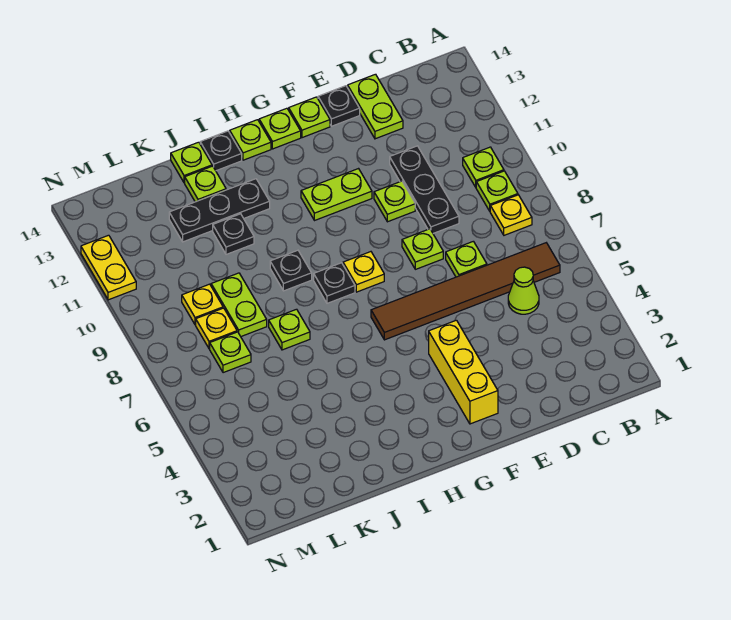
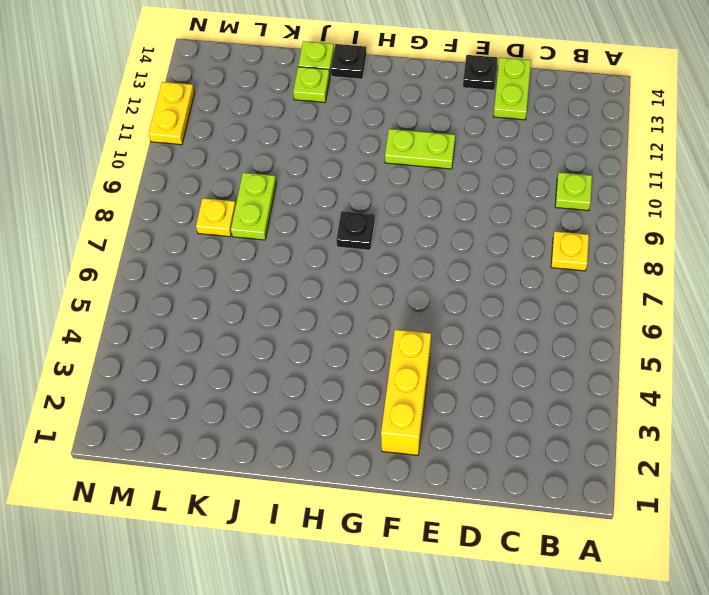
none -> brown tile B6:G6 level 1
none -> lime plate B9 level 1
none -> lime cone C5 level 1
none -> lime plate D7 level 1

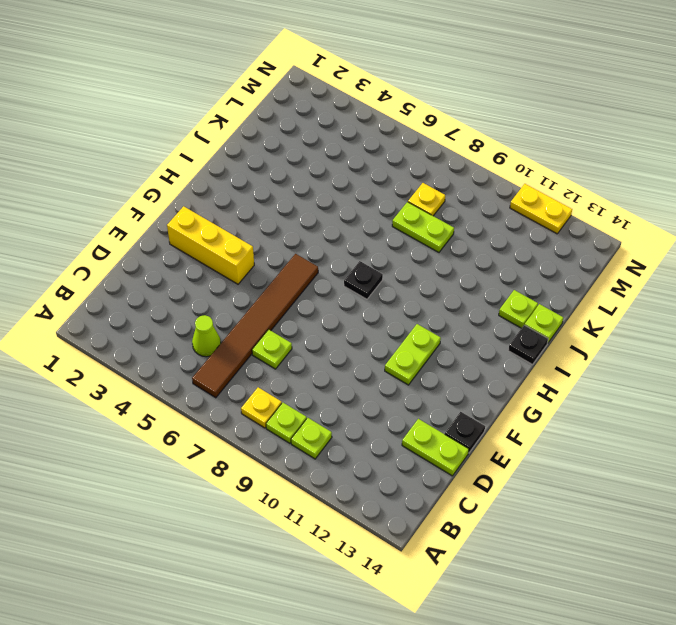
none -> black plate D9:D11 level 1
none -> lime plate E8 level 1
none -> lime plate E10 level 1
none -> lime plate F14 level 1

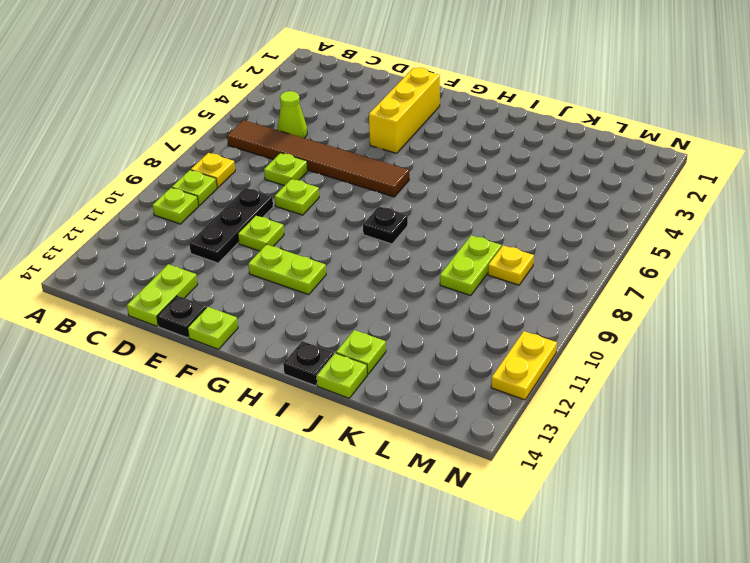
none -> yellow plate G8 level 1
none -> lime plate G14 level 1
none -> lime plate H14 level 1
none -> black plate I9 level 1

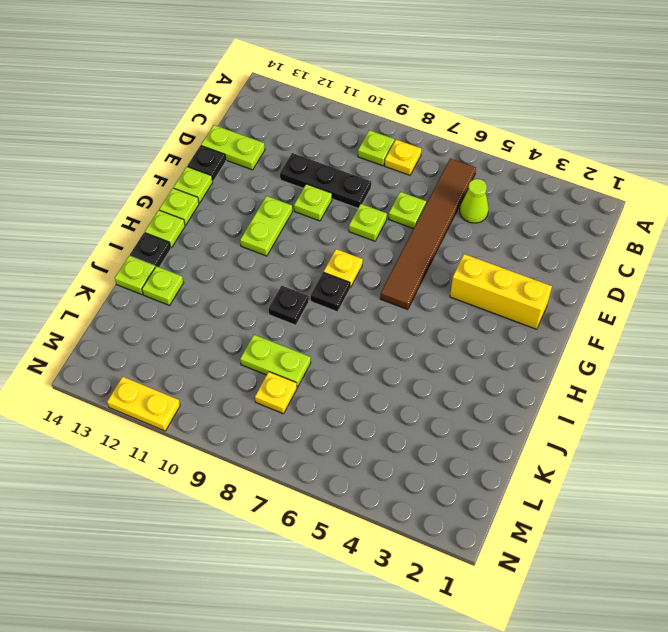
none -> lime plate B10 level 1
none -> black plate I12:K12 level 1
none -> lime plate J7 level 1
none -> black plate J11 level 1

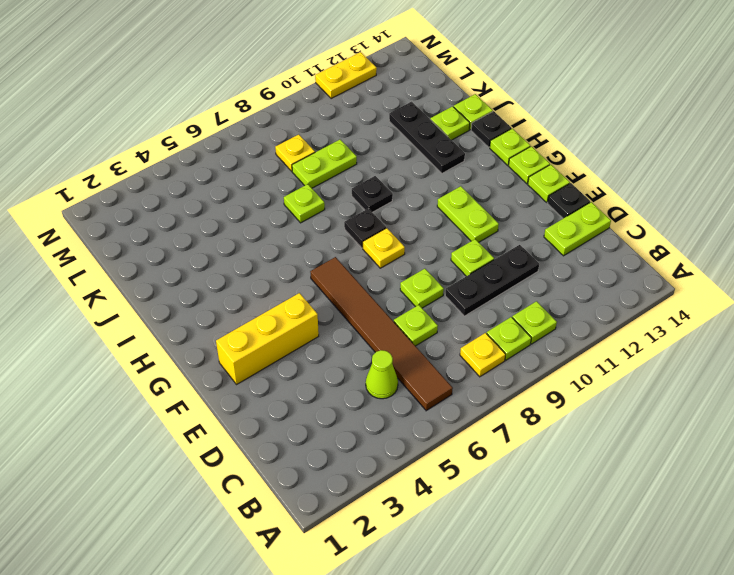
none -> black plate J11 level 1
none -> lime plate L7 level 1
none -> yellow plate L9 level 1

